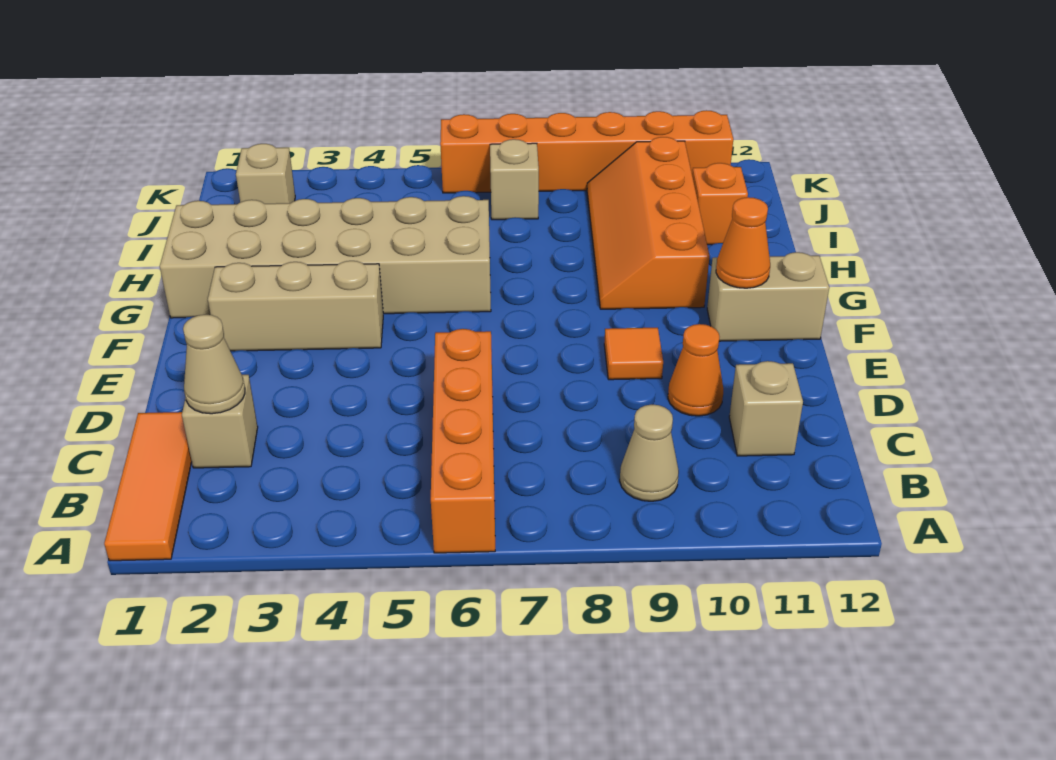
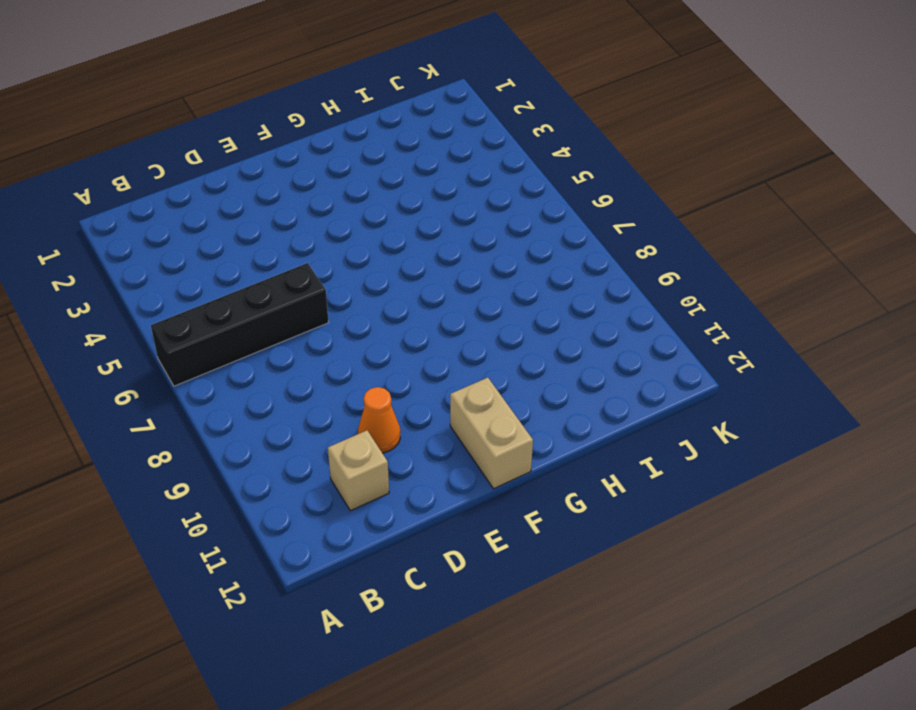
black brick A6:D6 level 1 -> orange brick A6:D6 level 1
none -> orange tile A1:C1 level 1
none -> tan cone B9 level 1
none -> tan brick C2 level 1

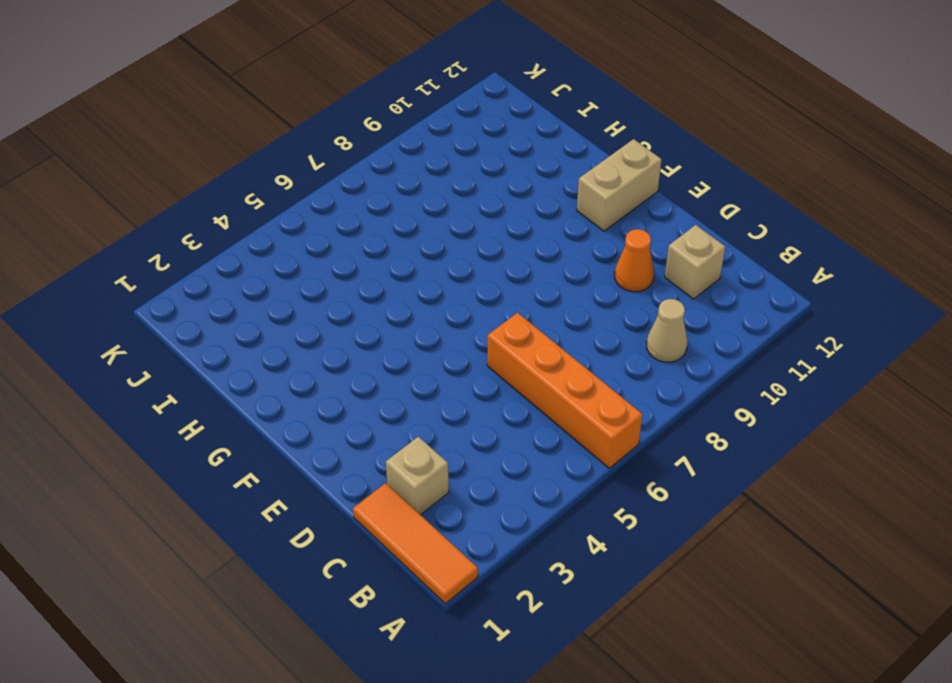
none -> orange tile E9 level 1
none -> tan brick F2:F4 level 1
none -> tan brick G1:H6 level 1

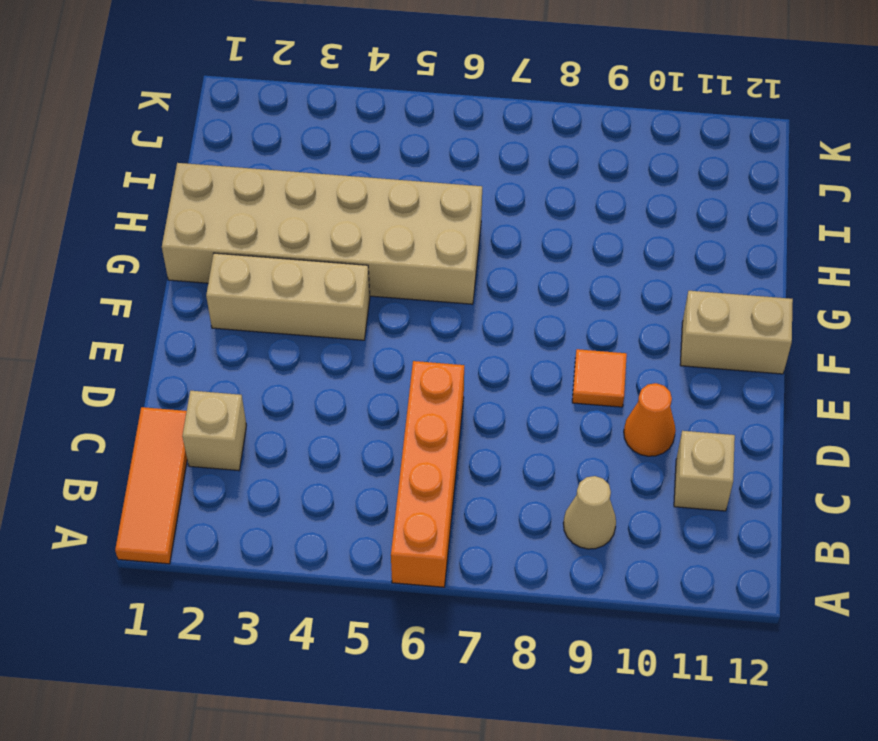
none -> orange slope G9:J10 level 1 top 10
none -> orange brick I11 level 1
none -> tan brick J2 level 1

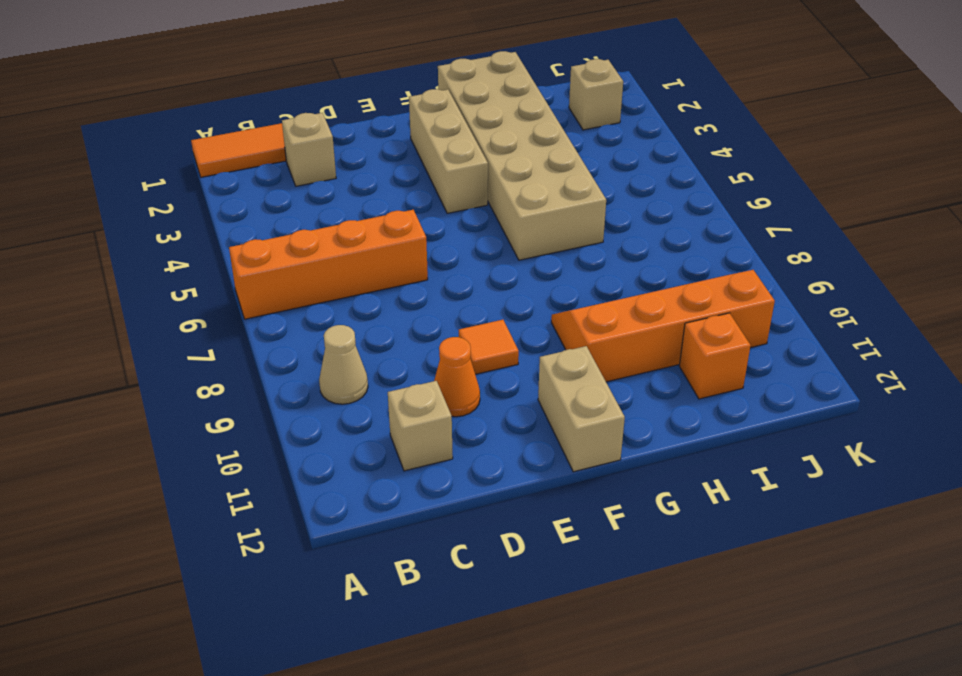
none -> tan brick J7 level 1
none -> orange brick K6:K11 level 1
none -> tan cone C2 level 2

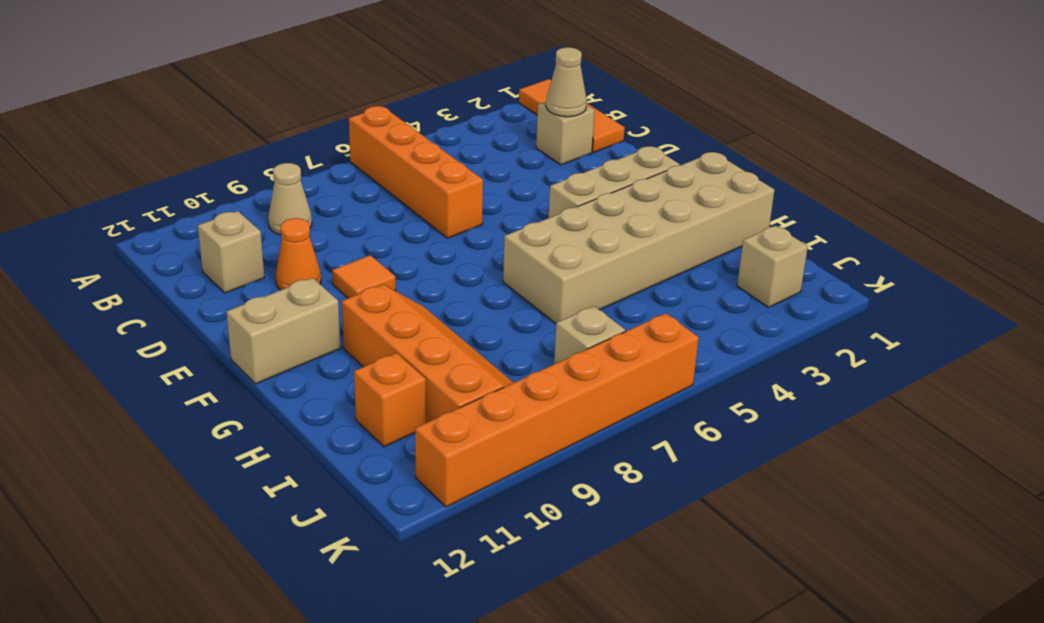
none -> orange cone F11 level 2

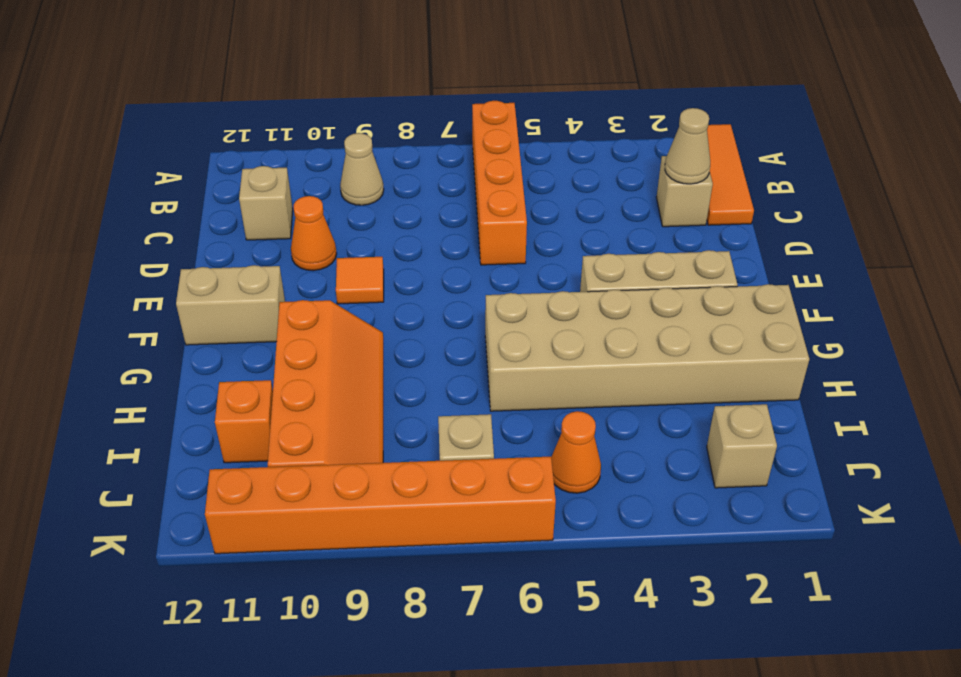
orange cone J5 level 1 -> orange cone F11 level 2

